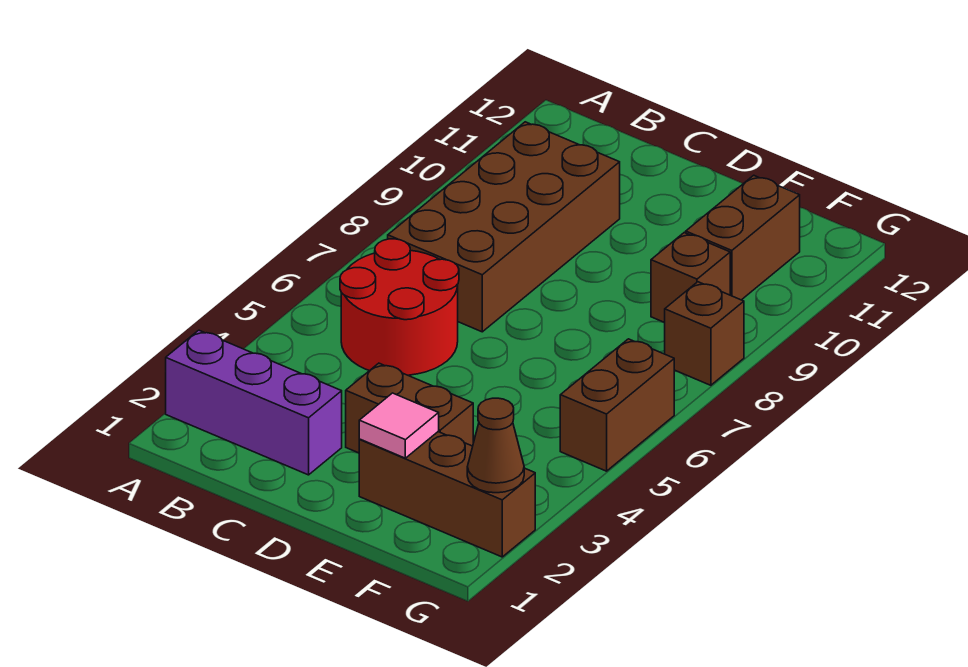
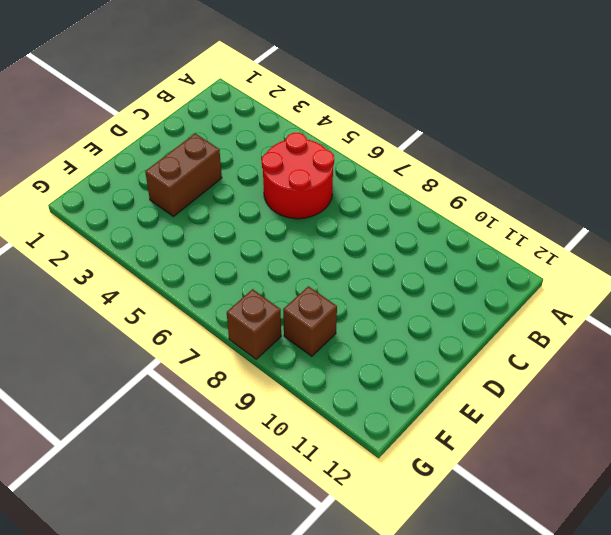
none -> purple brick A2:C2 level 1
none -> brown brick B7:C10 level 1

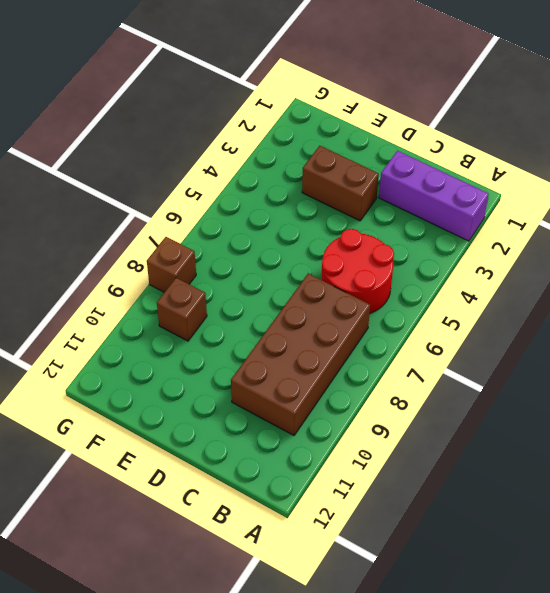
none -> brown brick E2:G2 level 1
none -> brown brick F10:F11 level 1

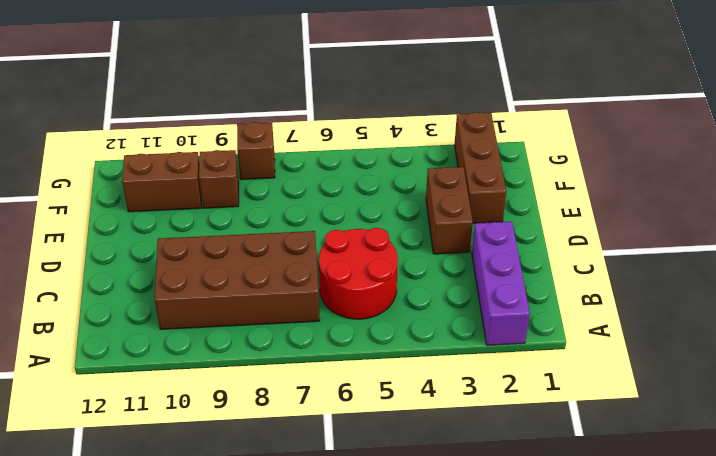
none -> brown brick G5:G6 level 1
none -> pink tile E2 level 2

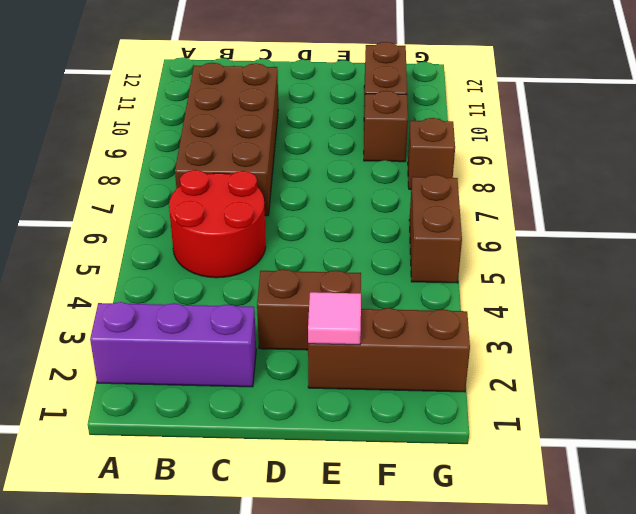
none -> brown cone G2 level 2

